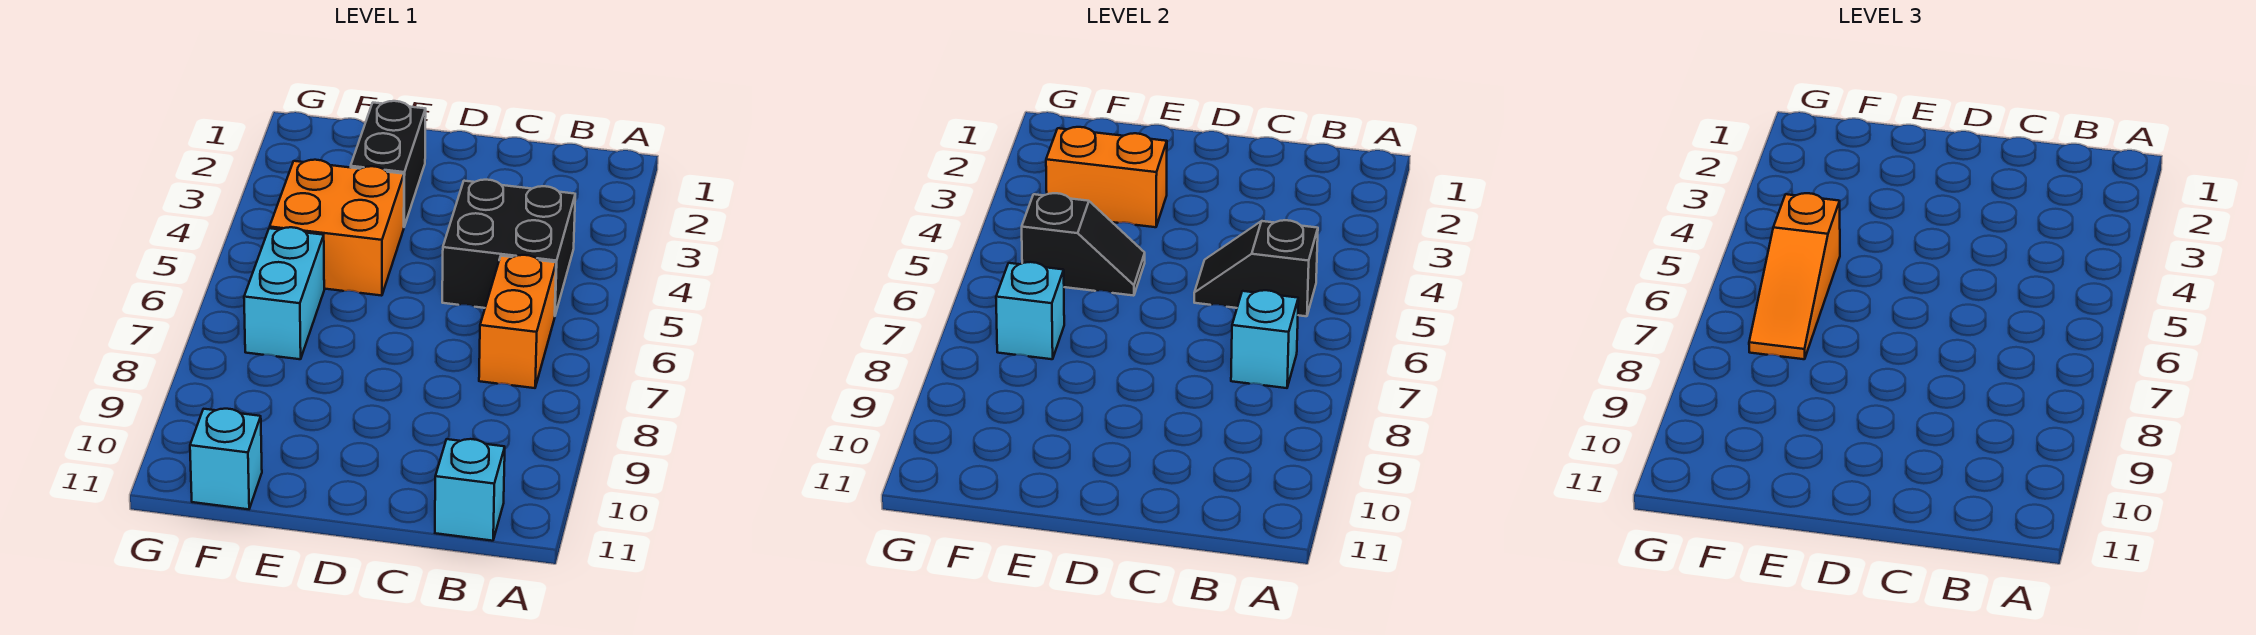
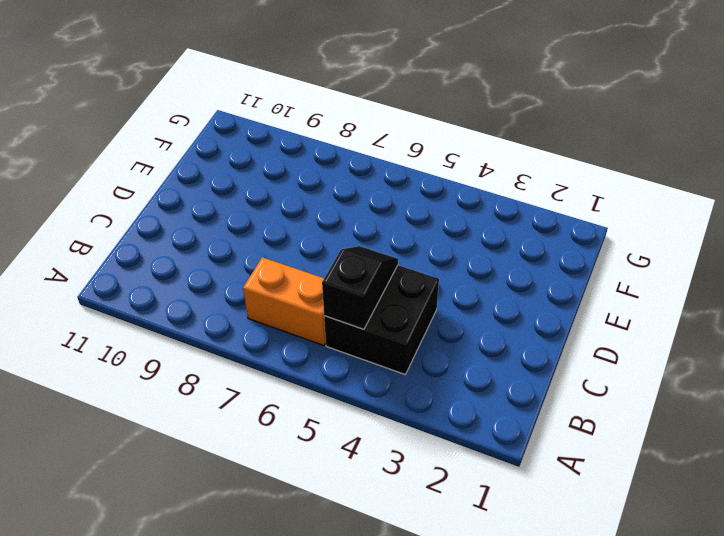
none -> cyan brick B11 level 1
none -> black brick E2:E3 level 1
none -> orange brick E4:F5 level 1

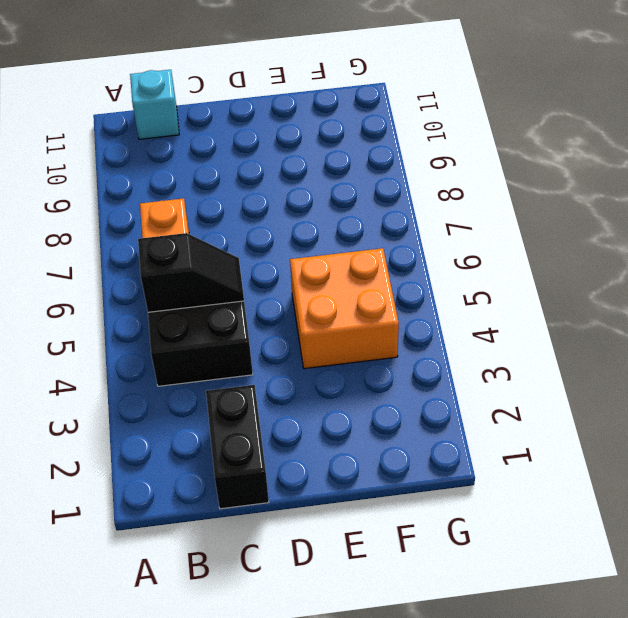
black brick C1:C2 level 1 -> black brick E2:E3 level 1
none -> cyan brick F6:F7 level 1
none -> cyan brick F11 level 1
none -> cyan brick B7 level 2

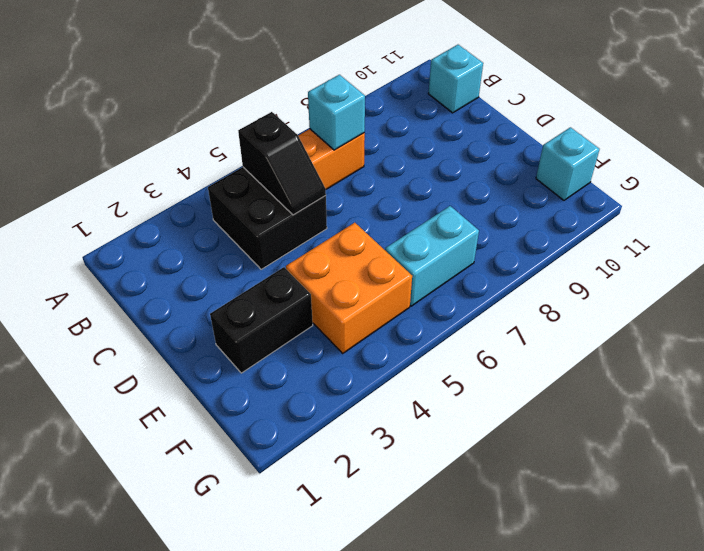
none -> orange brick E3:F3 level 2
none -> black slope E5:F5 level 2 top F
none -> cyan brick F7 level 2

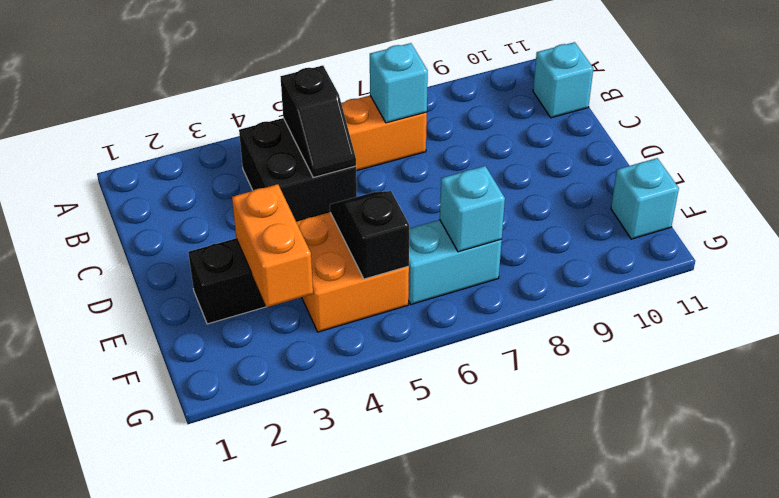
none -> orange slope F5:F7 level 3 top 5

